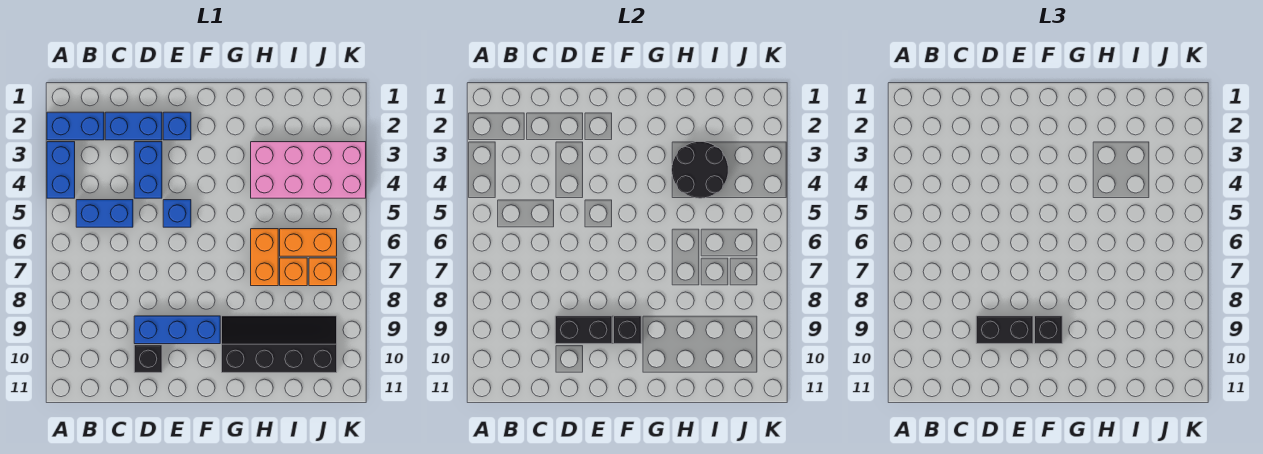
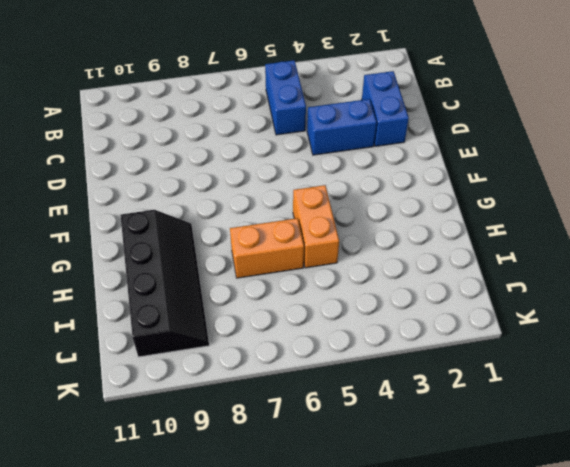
orange brick G5:H5 level 1 -> orange brick I6:J6 level 1
none -> blue brick A2:B2 level 1
none -> blue brick A3:A4 level 1
none -> blue brick D9:F9 level 1

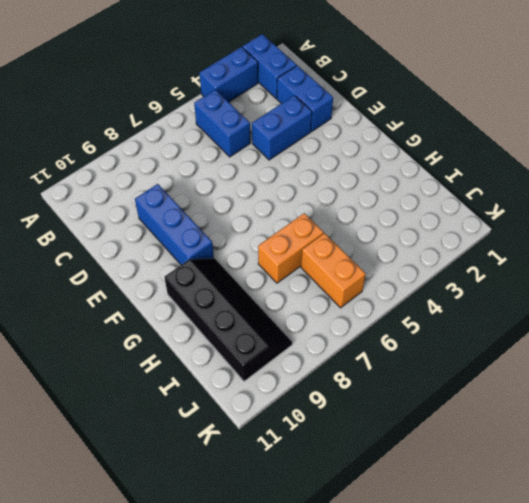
none -> black brick D10 level 1
none -> blue brick E2 level 1
none -> blue brick E5 level 1

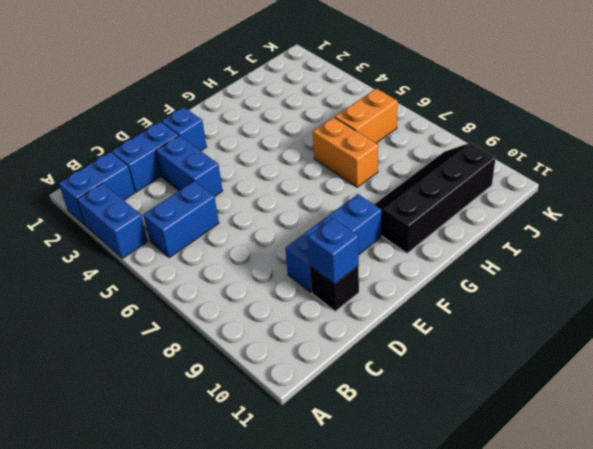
blue brick D10 level 2 -> blue brick E5 level 1
none -> pink brick H3:K4 level 1
none -> orange brick I7 level 1
none -> orange brick J7 level 1

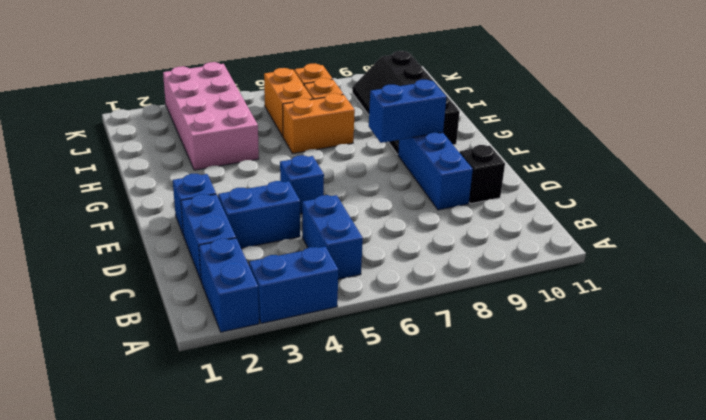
blue brick F8:F9 level 2 -> black brick F9 level 2
none -> black brick D9:E9 level 2
none -> black round brick H3:I4 level 2
none -> black brick D9:E9 level 3

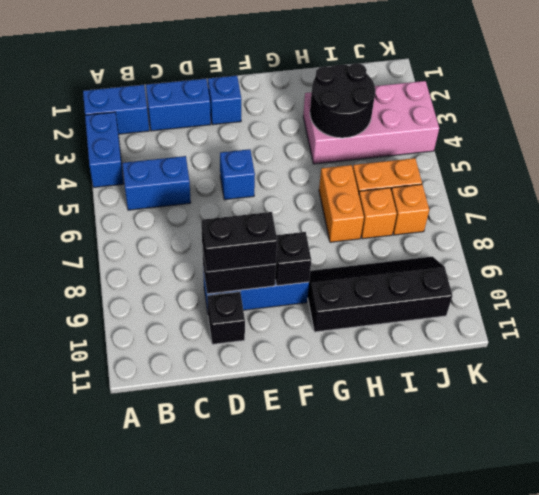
none -> blue brick D3:D4 level 1
none -> black brick F9 level 3

